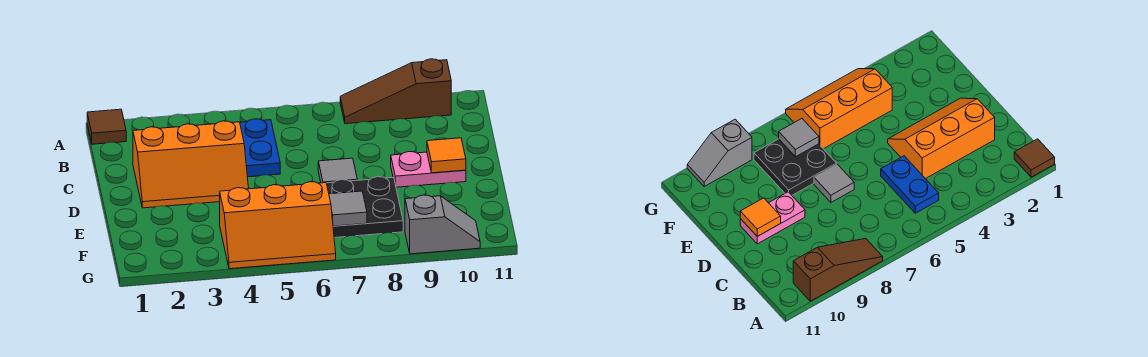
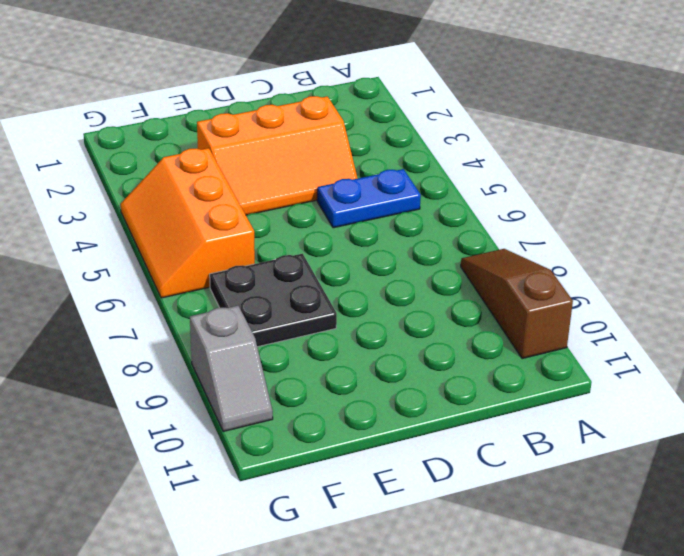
orange slope C3:E4 level 1 top 3 -> orange slope C2:D4 level 1 top C
none -> brown tile A1 level 1
none -> grey tile D7 level 1

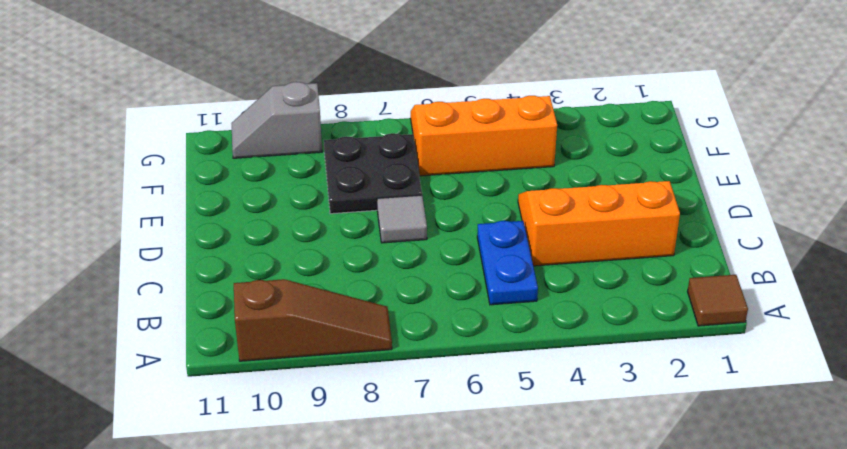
none -> pink plate D9:D10 level 1
none -> orange tile D10 level 2

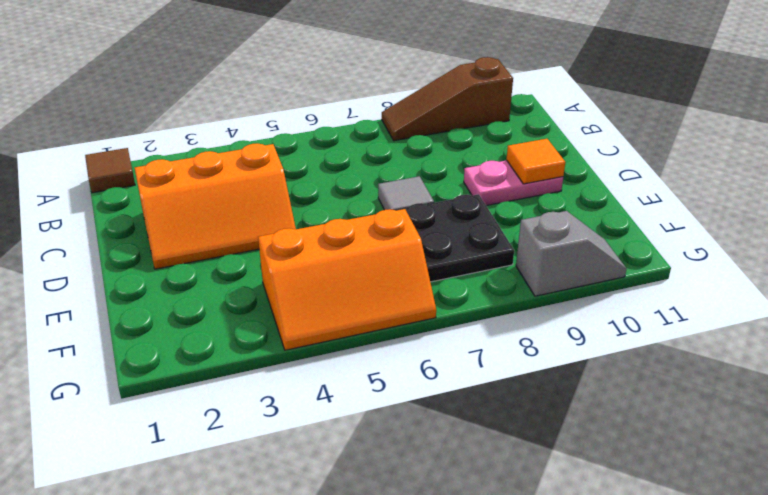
none -> blue plate B5:C5 level 1
none -> grey tile F7 level 2

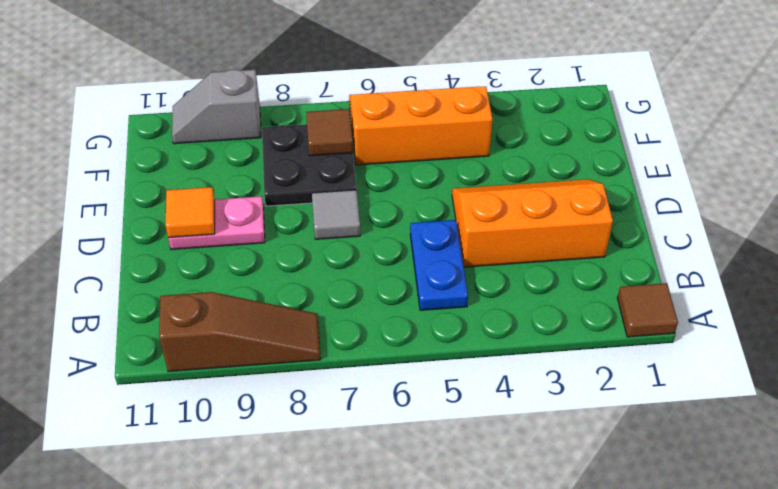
brown tile F7 level 2 -> grey tile F7 level 2

